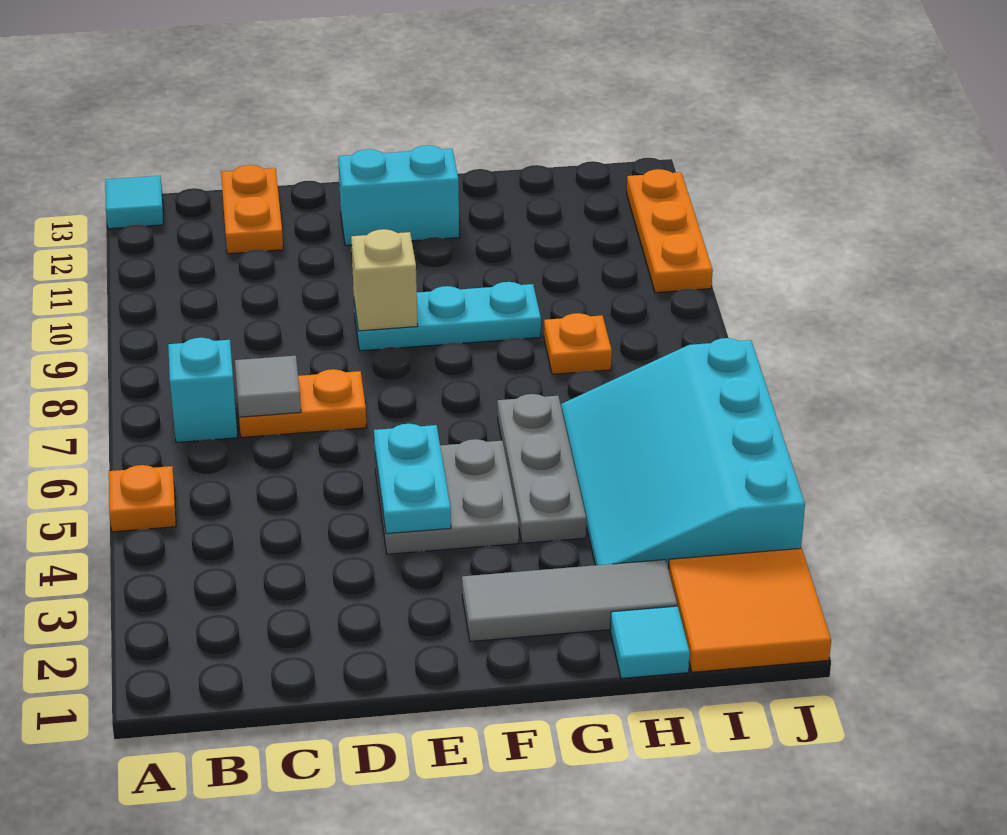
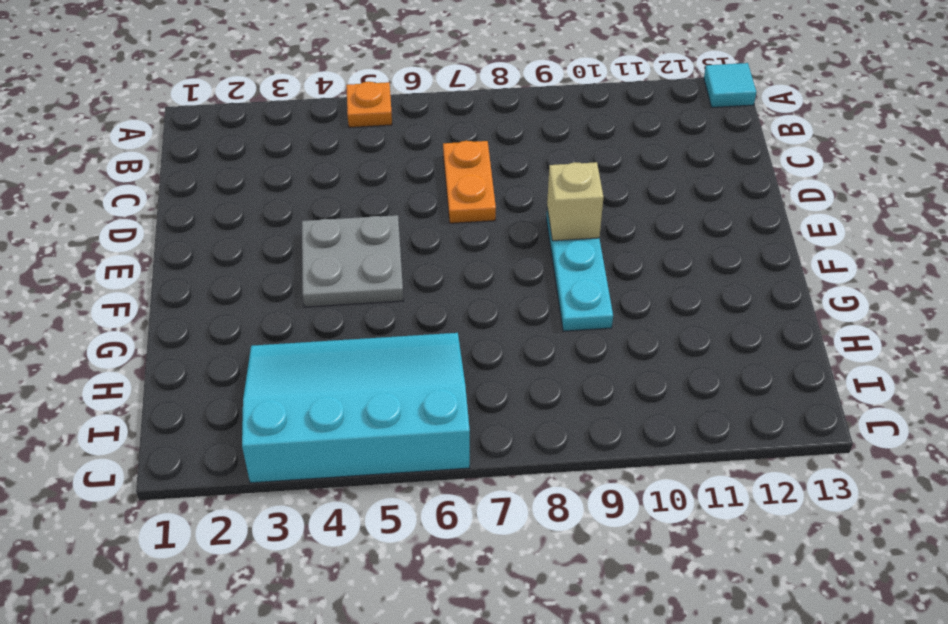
none -> cyan brick B7 level 1
none -> orange plate C12:C13 level 1
none -> cyan brick E12:F12 level 1

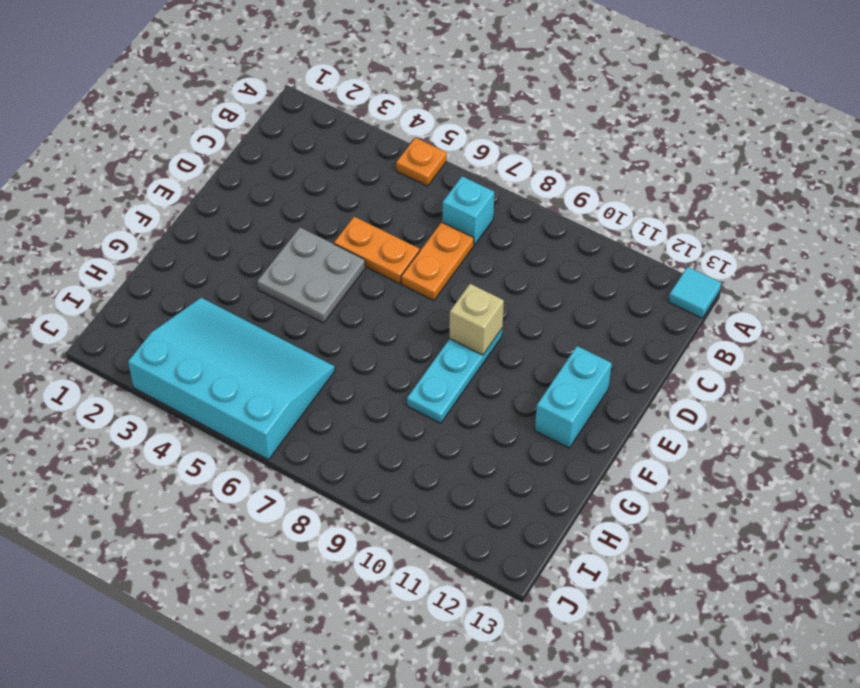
orange plate D5:D6 level 1 -> orange plate C12:C13 level 1
none -> grey tile F2:H2 level 1
none -> grey plate G4:G6 level 1
none -> cyan tile H1 level 1

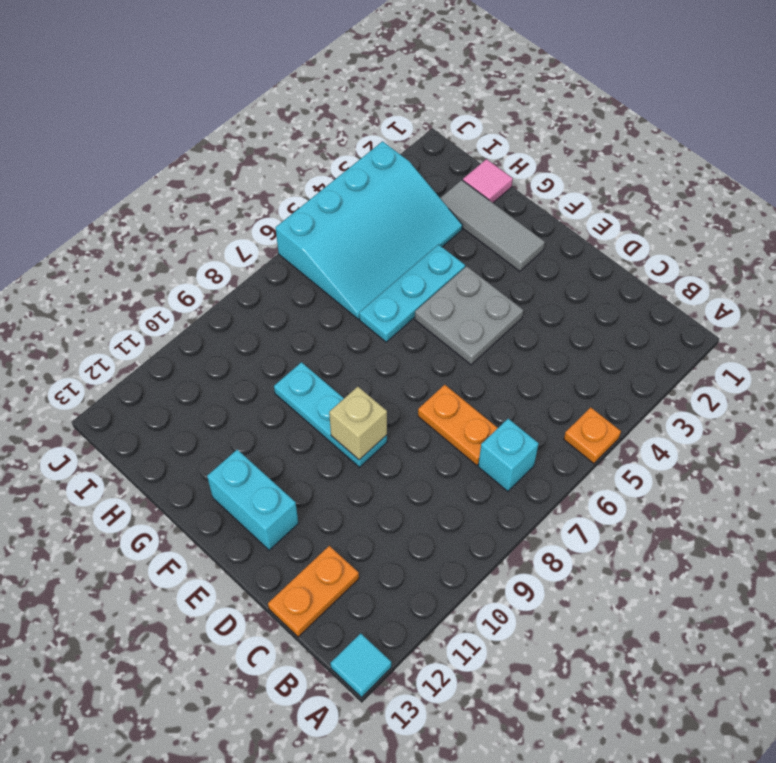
cyan plate G4:G6 level 1 -> grey plate G4:G6 level 1
pink tile H1 level 1 -> cyan tile H1 level 1
none -> orange plate H8 level 1
none -> orange tile I1:J2 level 1
none -> orange plate J10:J12 level 1

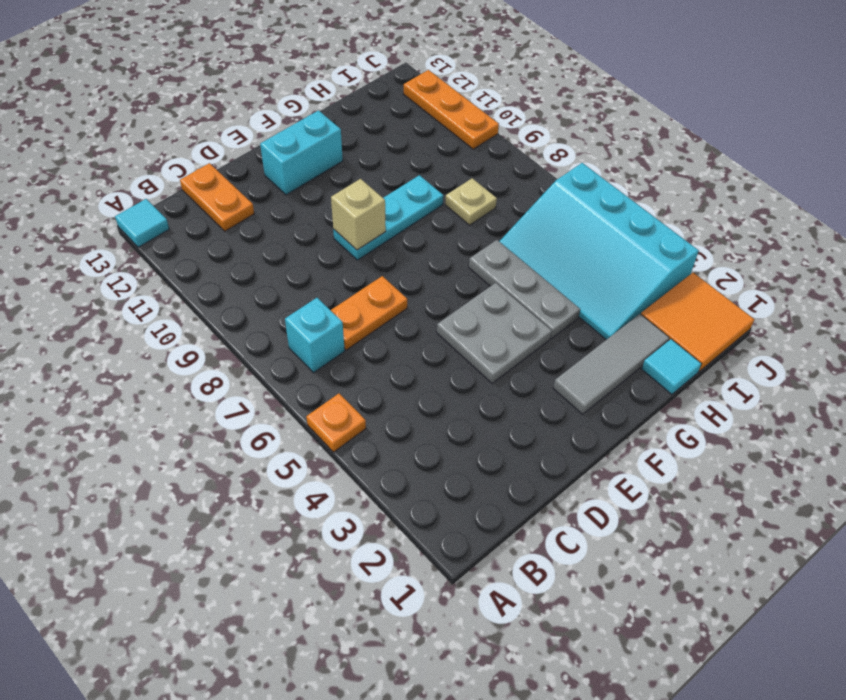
tan plate H8 level 1 -> orange plate H8 level 1
none -> grey tile C7 level 2
none -> cyan plate E4:E5 level 2

